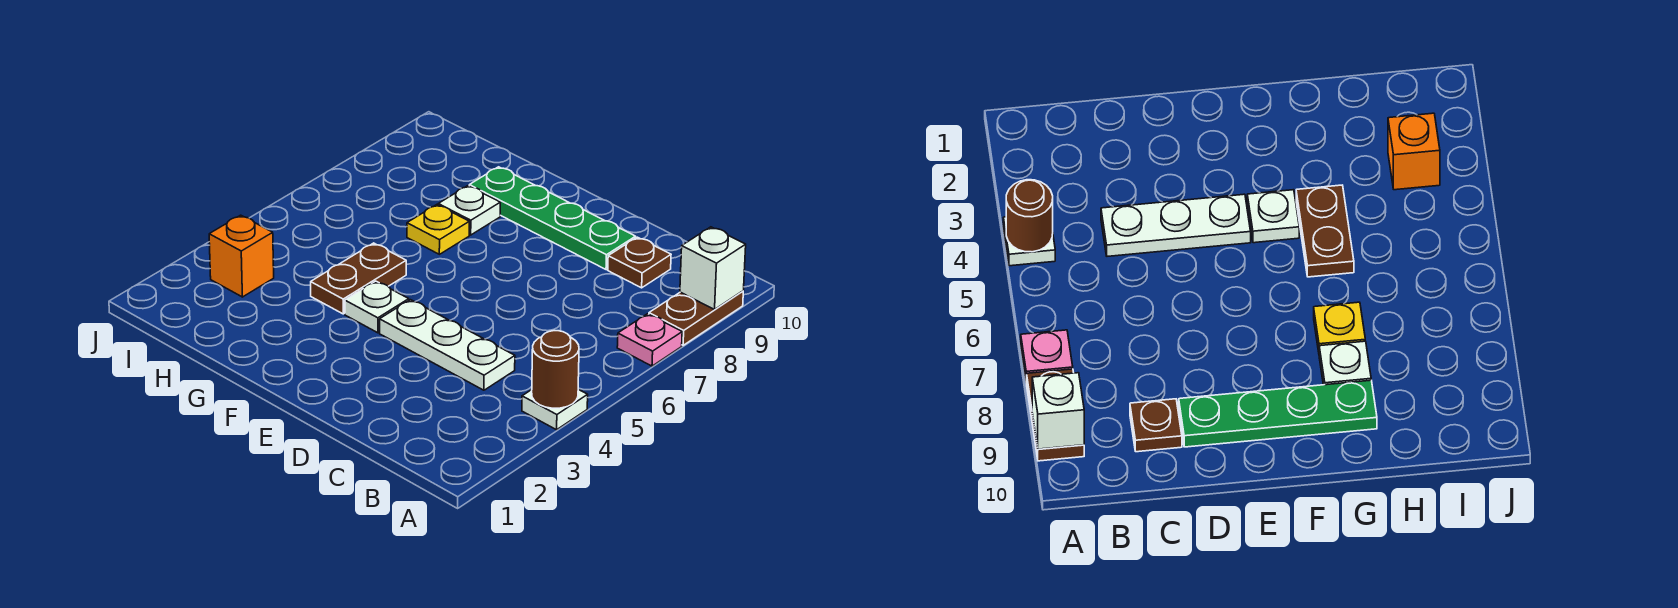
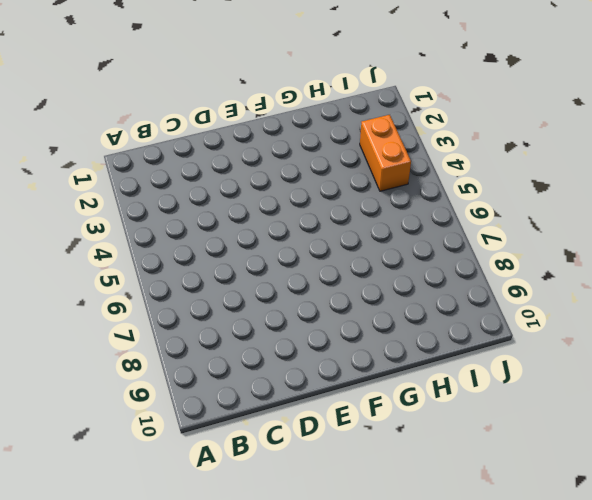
orange brick I3:I4 level 1 -> orange brick I3 level 1
none -> white plate A4 level 1
none -> pink plate A7 level 1
none -> brown plate A8:A9 level 1

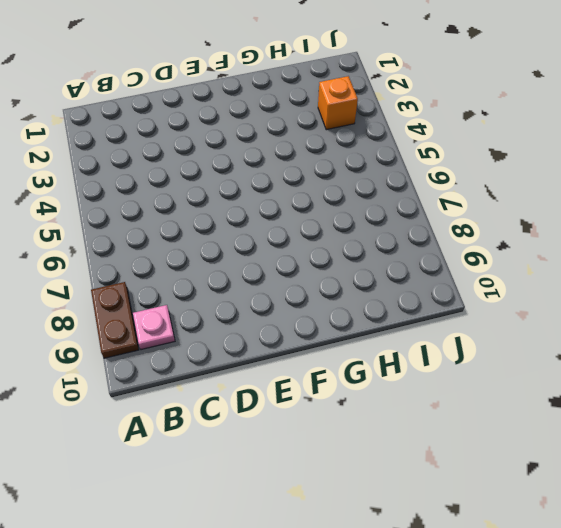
pink plate B9 level 1 -> pink plate A7 level 1
none -> white plate A4 level 1
none -> white plate C4:E4 level 1
none -> brown plate C9 level 1

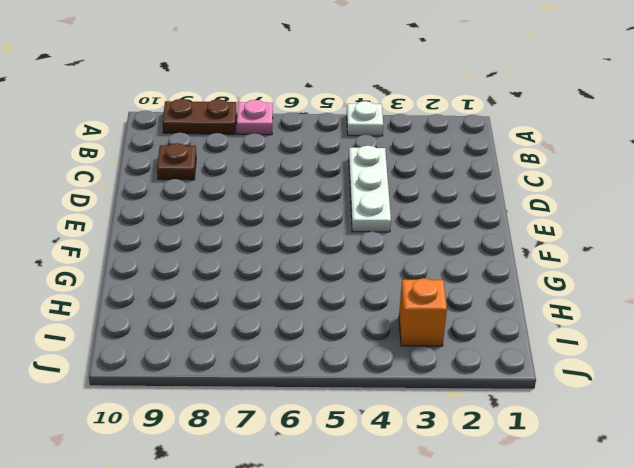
none -> green plate D9:G9 level 1
none -> white plate F4 level 1
none -> brown plate G4:G5 level 1

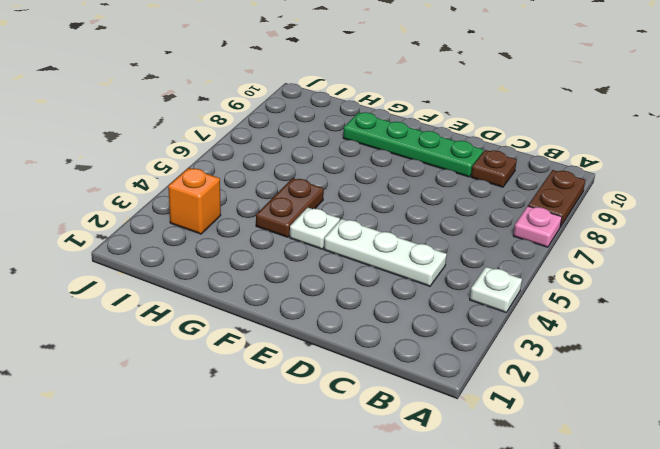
none -> yellow plate G7 level 1
none -> white plate G8 level 1
none -> brown round brick A4 level 2

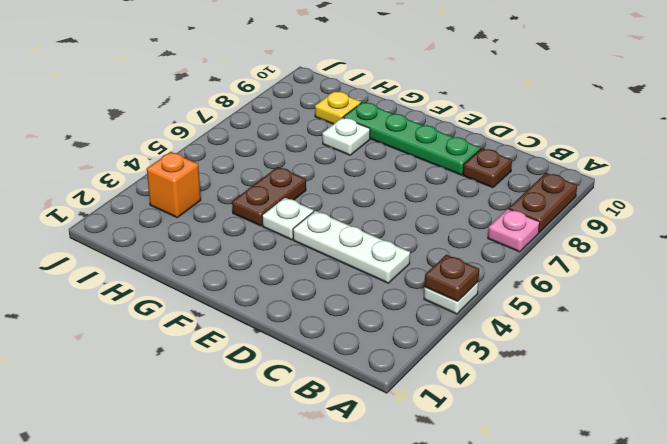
brown plate A4 level 2 -> brown round brick A4 level 2
yellow plate H9 level 1 -> yellow plate G7 level 1
none -> white brick A9 level 2

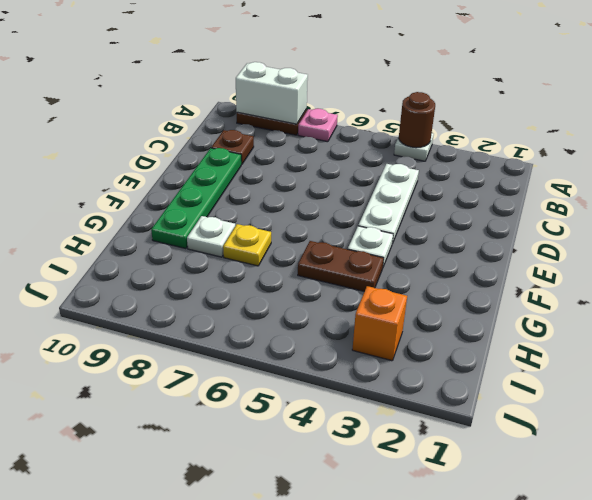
white brick A8:A9 level 2 -> white brick A9 level 2

